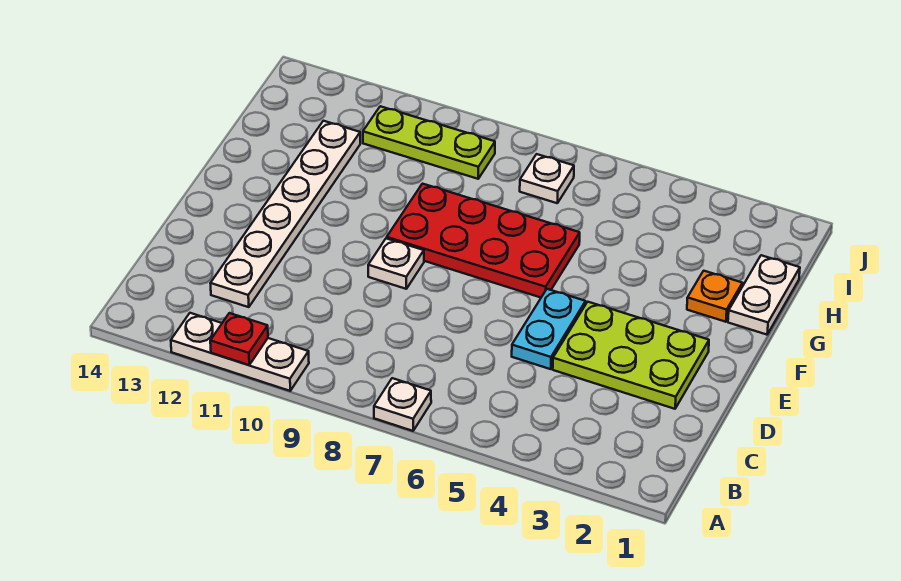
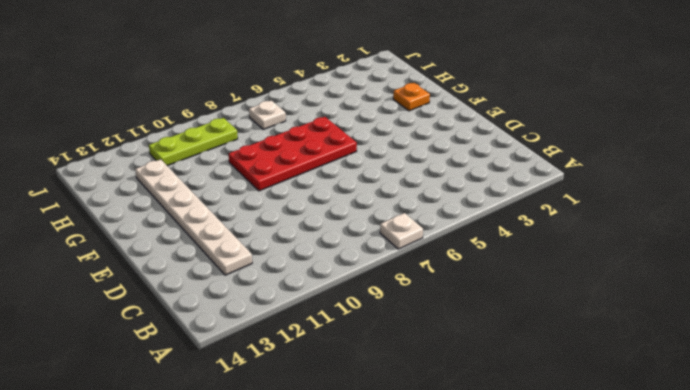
none -> white plate A10:A12 level 1
none -> lime plate D2:E4 level 1
none -> cyan plate D5:E5 level 1

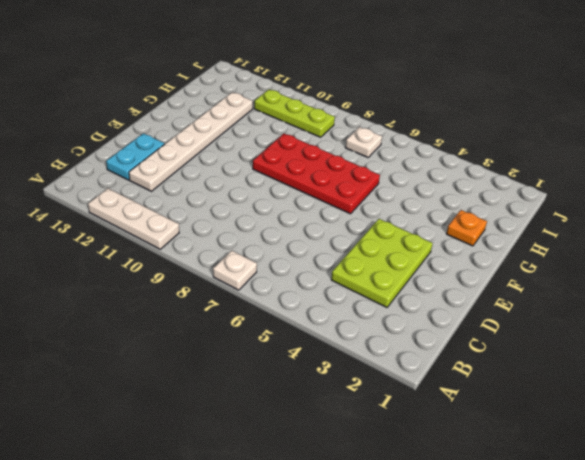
lime plate C3:E4 level 1 -> lime plate D2:E4 level 1
cyan plate C13:D13 level 1 -> cyan plate D5:E5 level 1
none -> white plate E9 level 1
none -> white plate G1:H1 level 1
none -> red plate A11 level 2

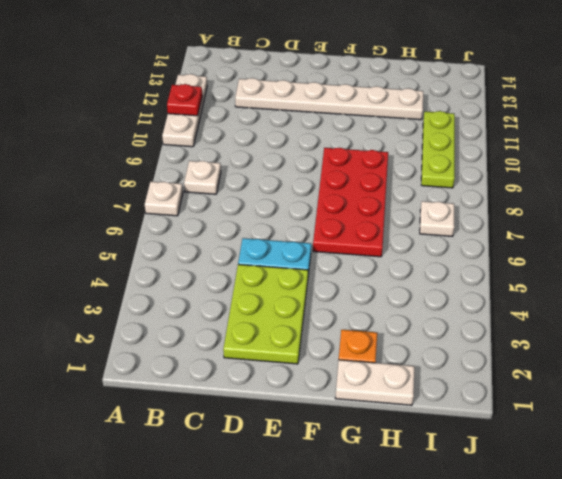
white plate B8 level 1 -> white plate E9 level 1

